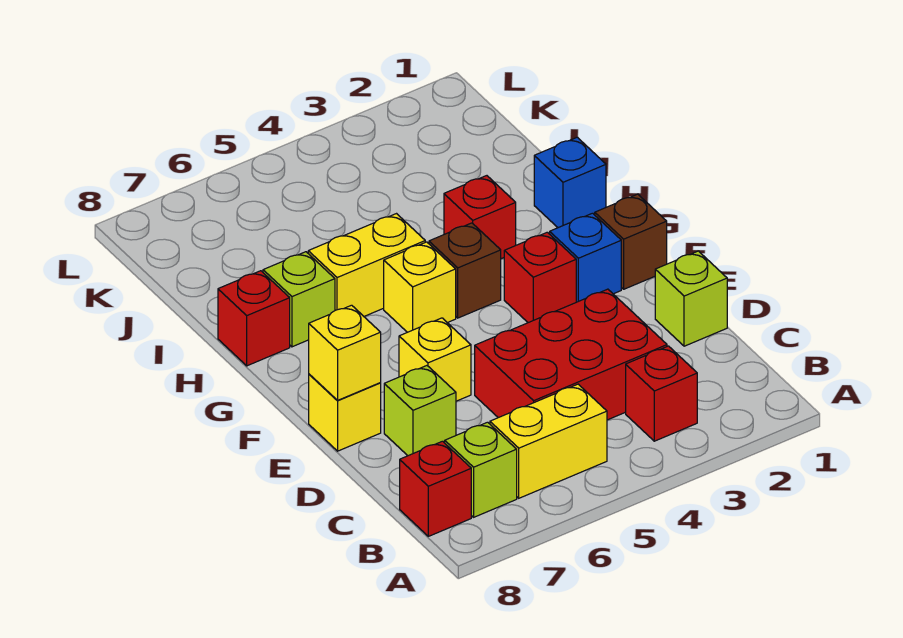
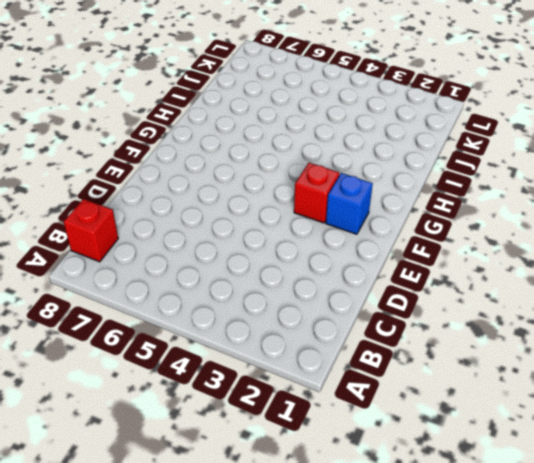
none -> red brick B3 level 1
none -> yellow brick B5:B6 level 1
none -> lime brick B7 level 1

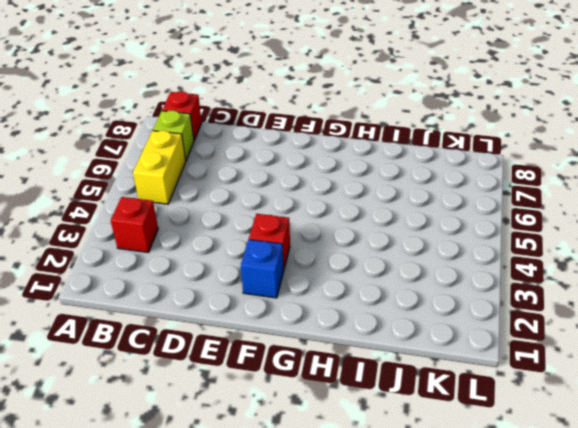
none -> red brick C3:D5 level 1
none -> lime brick D1 level 1
none -> lime brick D7 level 1

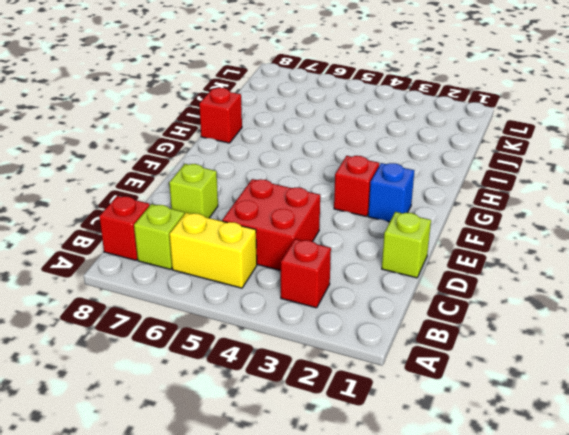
red brick C4:D5 level 1 -> red brick C3:D5 level 1
none -> yellow brick E6 level 1
none -> yellow brick E8 level 1
none -> brown brick F1 level 1

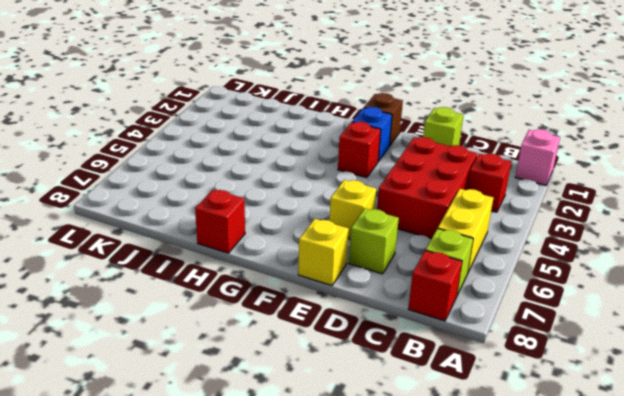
pink brick A1 level 1 -> none
none -> brown brick G4 level 1
none -> yellow brick G5 level 1
none -> blue brick H1 level 1

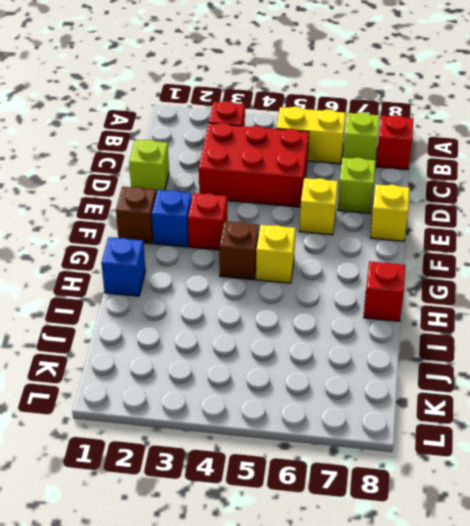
none -> red brick H3 level 1
none -> yellow brick H5:H6 level 1
none -> lime brick H7 level 1

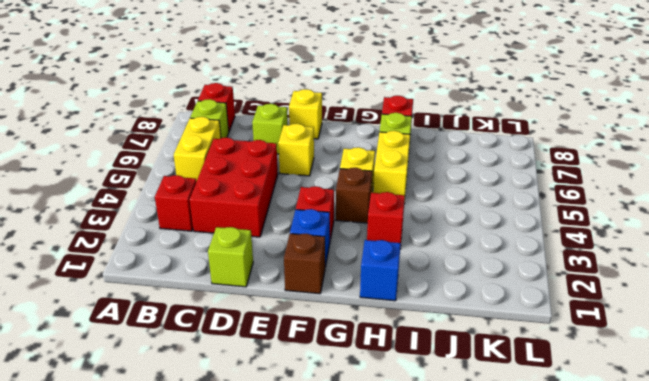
none -> yellow brick E8 level 2

